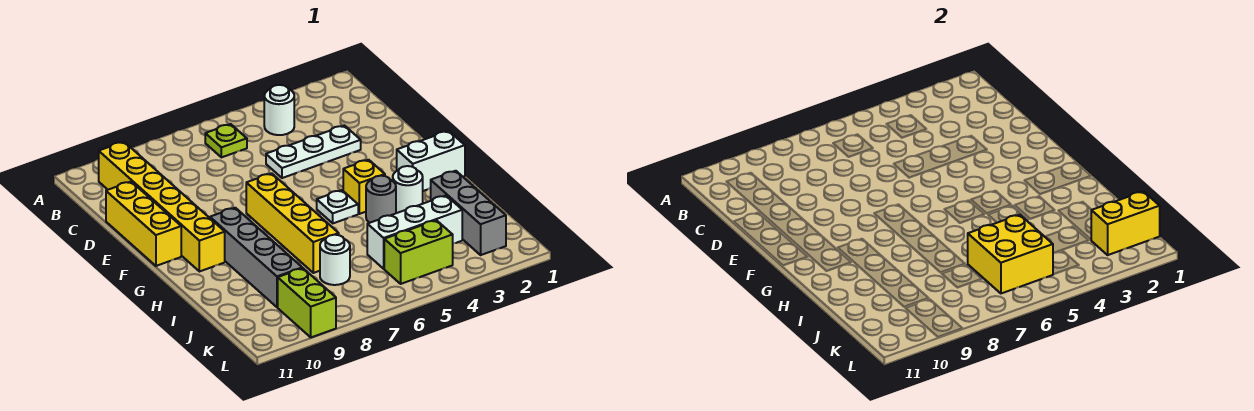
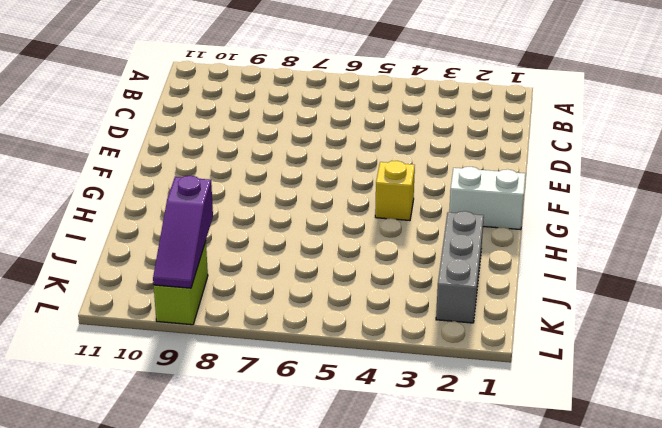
purple slope J9:L9 level 2 top J -> none
none -> white round brick B4 level 1
none -> lime plate B6 level 1
none -> yellow brick B10:G10 level 1

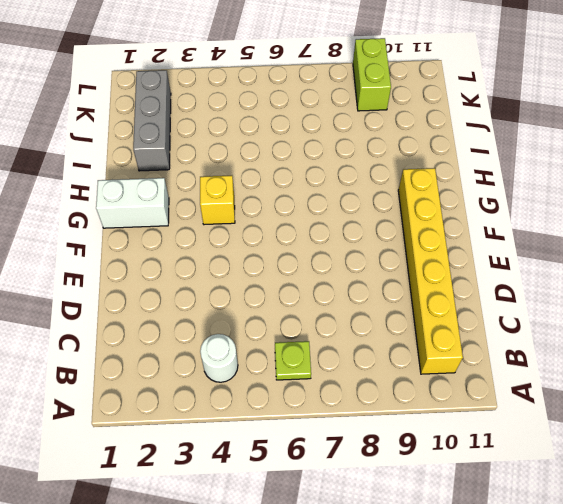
none -> white plate D3:D5 level 1
none -> yellow brick D11:F11 level 1
none -> yellow brick F7:I7 level 1

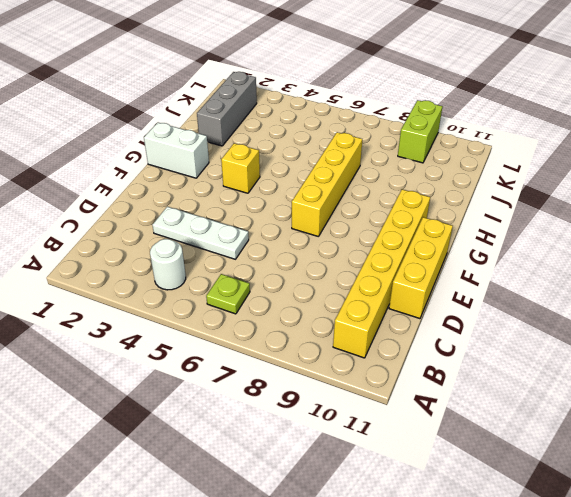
none -> white plate G5 level 1
none -> grey brick G9:J9 level 1
none -> white round brick H3 level 1

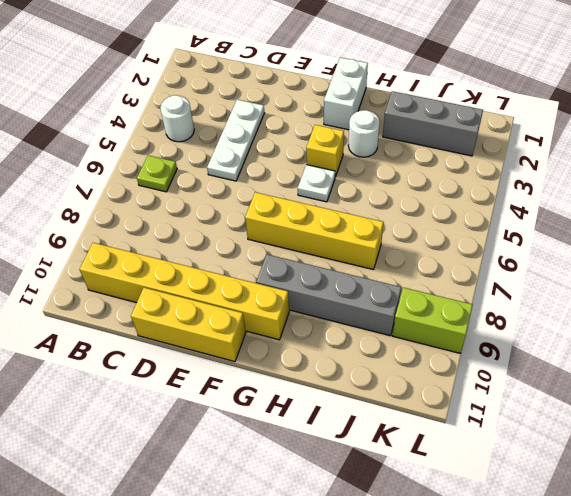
none -> grey round brick H4 level 1
none -> white brick J3:J5 level 1
none -> white round brick J7 level 1

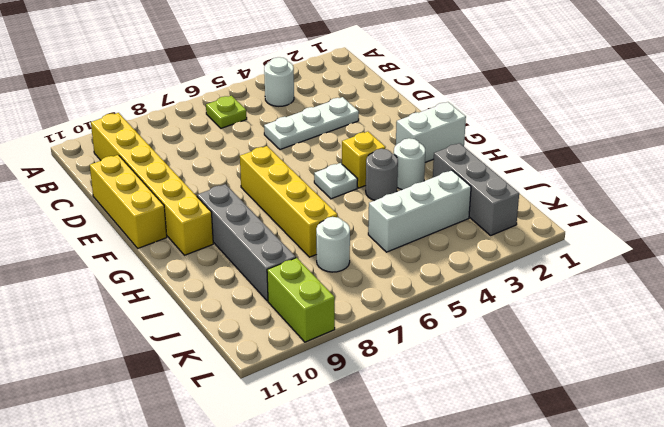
none -> lime brick K4:K5 level 1
none -> yellow brick J5:K6 level 2
none -> yellow brick K1:K2 level 2

